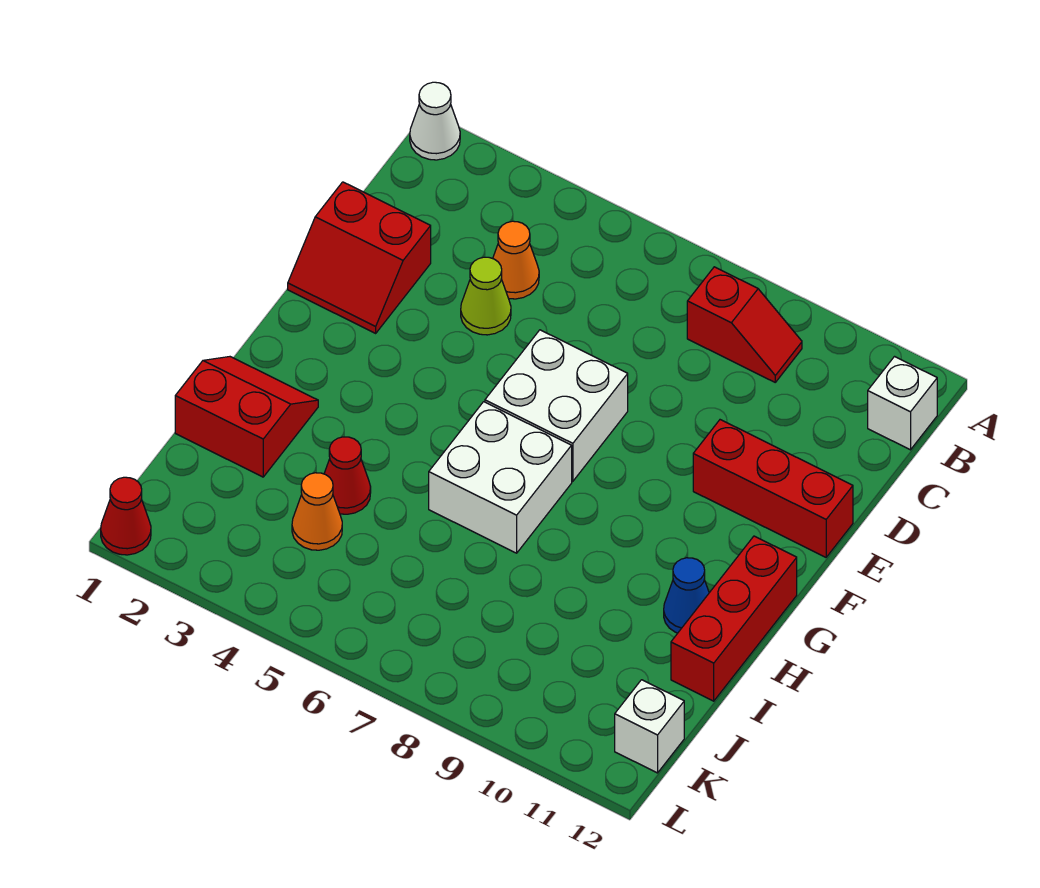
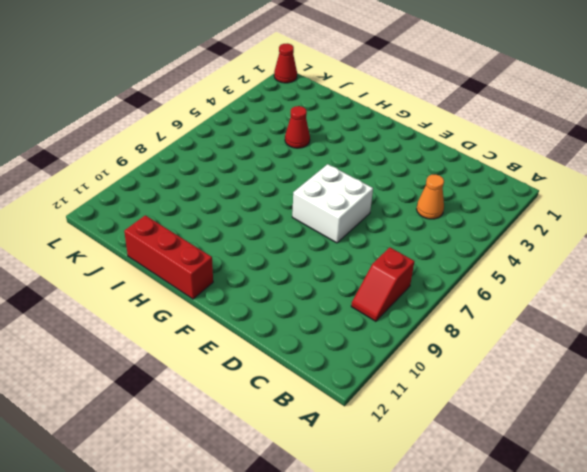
none -> white cone A1 level 1
none -> white brick B12 level 1
none -> red slope D1:E2 level 1 top D

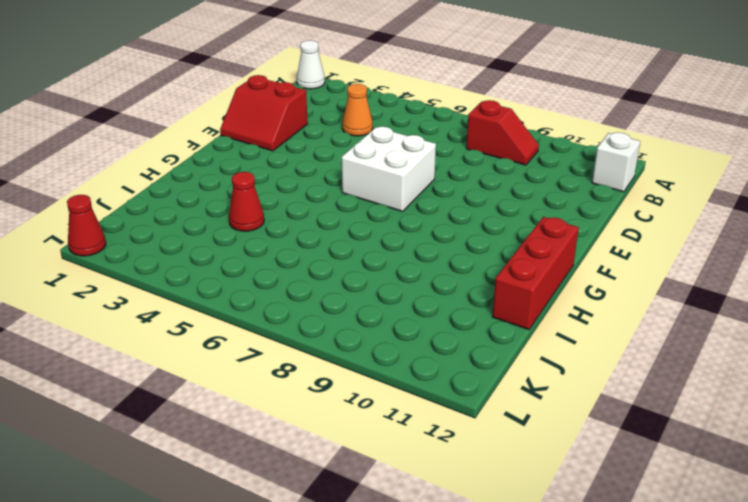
none -> lime cone D4 level 1
none -> red brick E10:E12 level 1
none -> white brick G6:H7 level 1

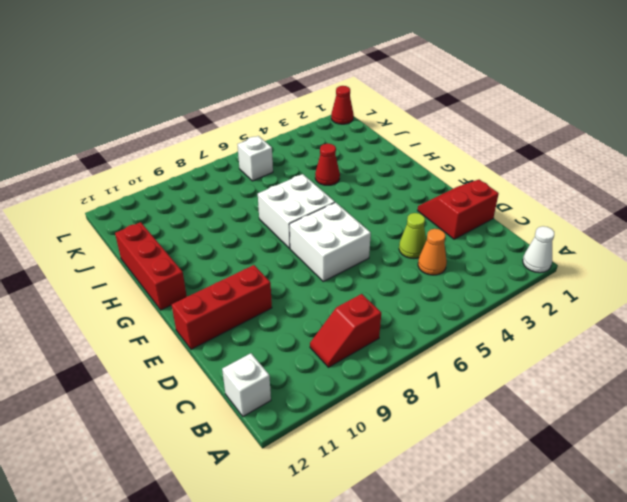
white brick K6 level 1 -> white brick K12 level 1
none -> red slope H1:I2 level 1 top I
none -> blue cone H11 level 1
none -> orange cone J4 level 1

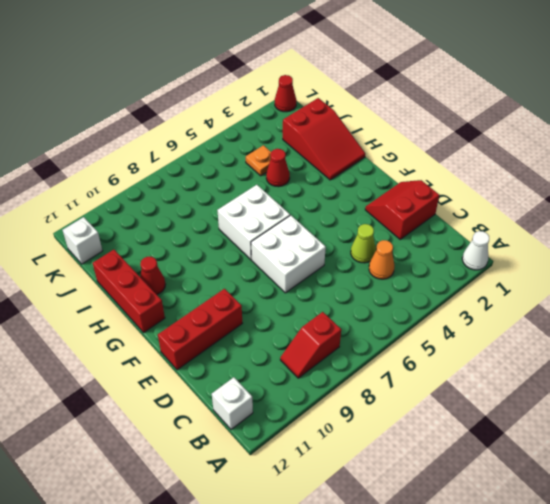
red slope H1:J2 level 1 top J -> red slope H1:I2 level 1 top I
red cone H11 level 1 -> blue cone H11 level 1
orange plate J4 level 1 -> orange cone J4 level 1

